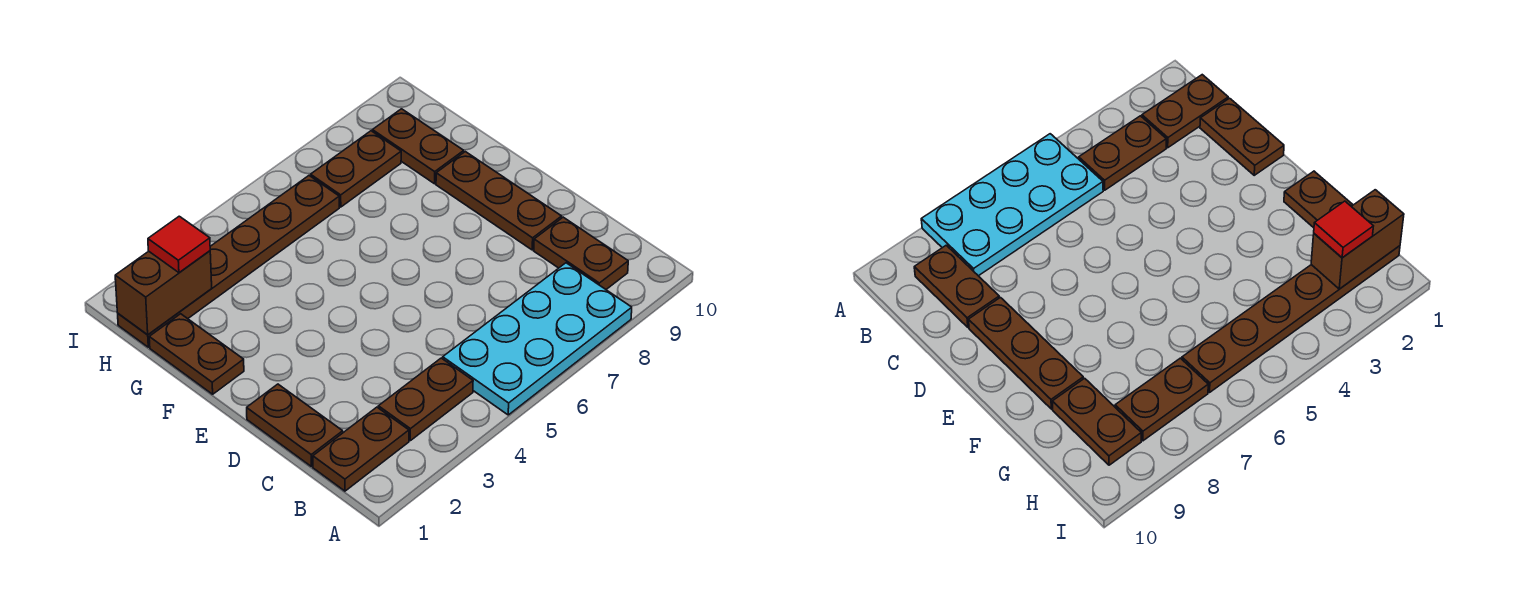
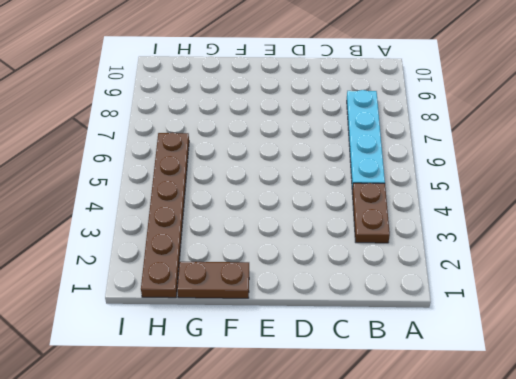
cyan plate B5:B8 level 1 -> cyan plate A5:B8 level 1
none -> brown plate B1:B2 level 1
none -> brown plate B9:C9 level 1
none -> brown plate C1:D1 level 1

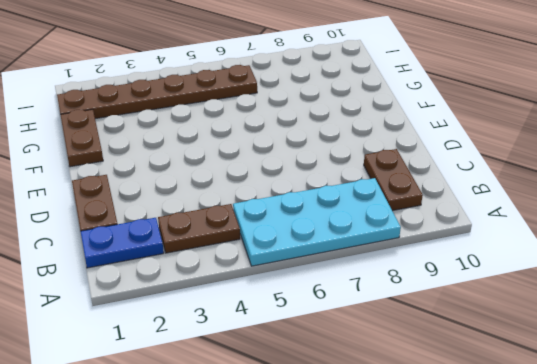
blue plate B1:B2 level 1 -> brown plate B1:B2 level 1
none -> brown plate D9:F9 level 1
none -> brown plate G9:H9 level 1
none -> brown plate H7:H8 level 1

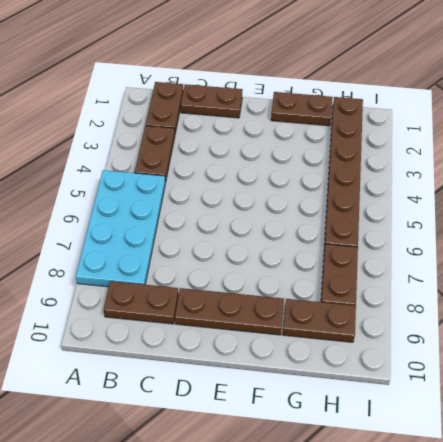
none -> brown brick H1:H2 level 2
none -> red tile H2 level 3

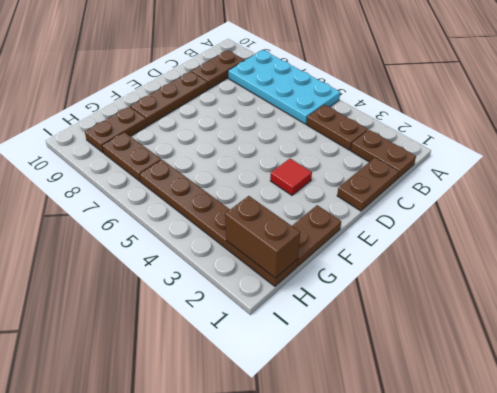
red tile E3 level 1 -> red tile H2 level 3

